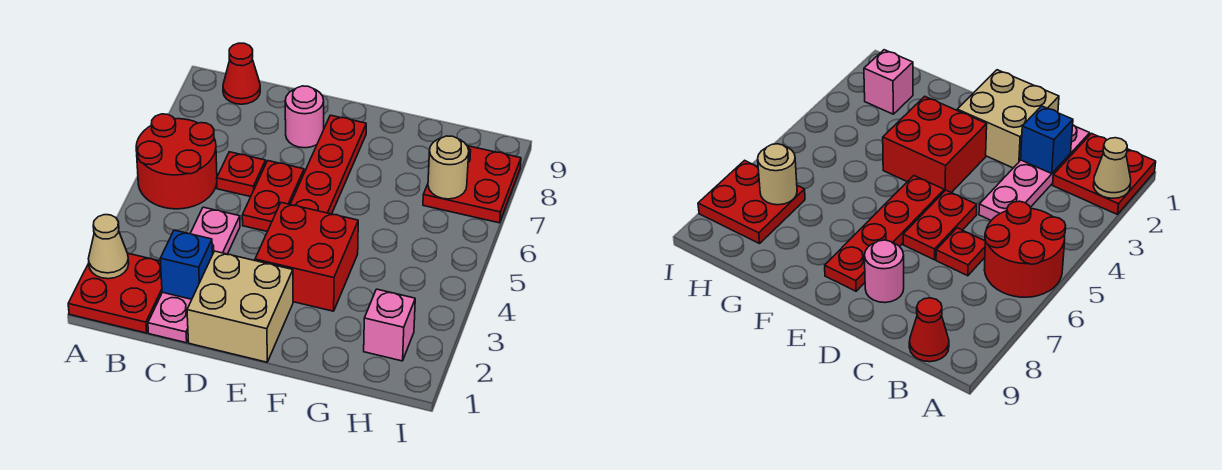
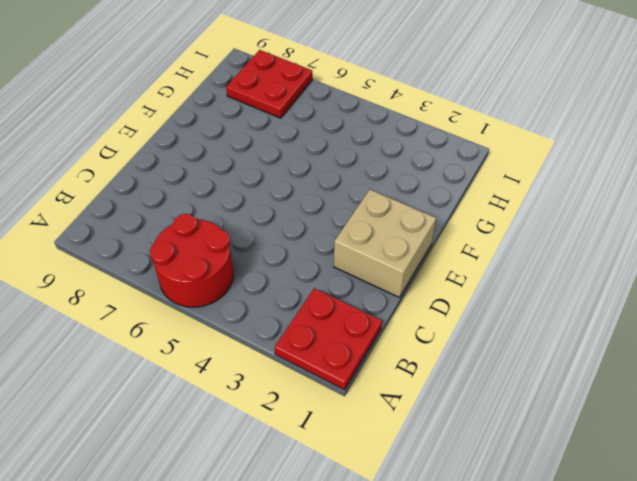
none -> red cone B9 level 1
none -> pink plate C1:C4 level 1
none -> red plate C6 level 1

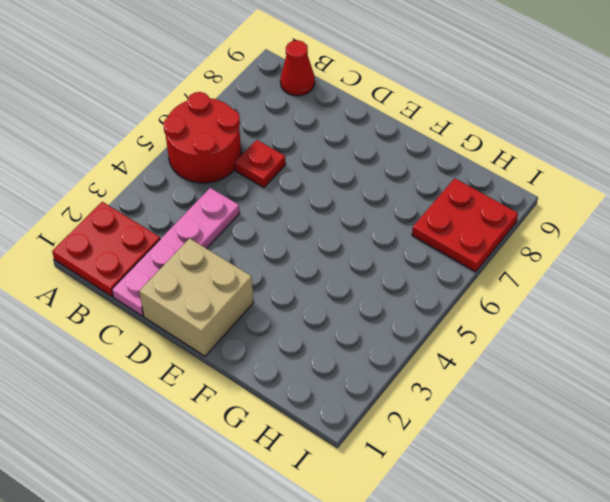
none -> red plate D5:D6 level 1
none -> pink round brick D8 level 1
none -> red brick E3:F4 level 1

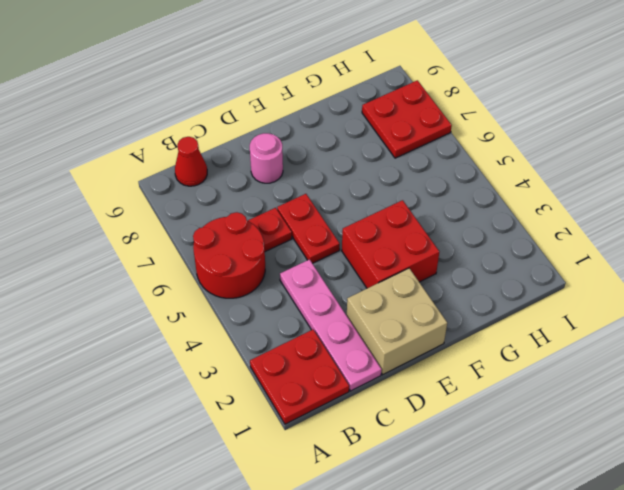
none -> red plate E5:E8 level 1
none -> pink brick H2 level 1
none -> tan cone A2 level 2

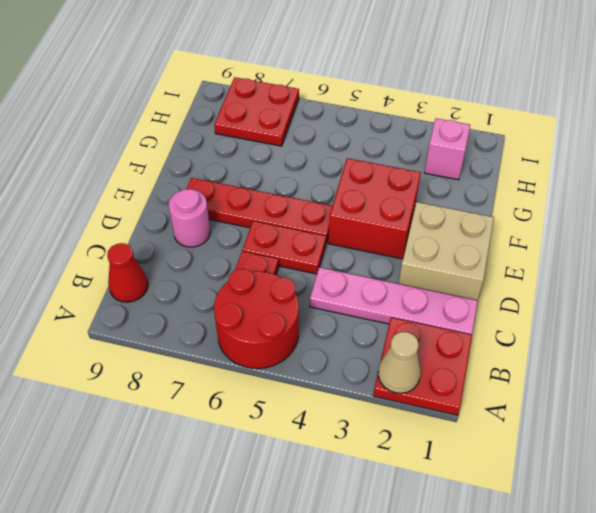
none -> blue brick C2 level 2
none -> tan round brick H7 level 2

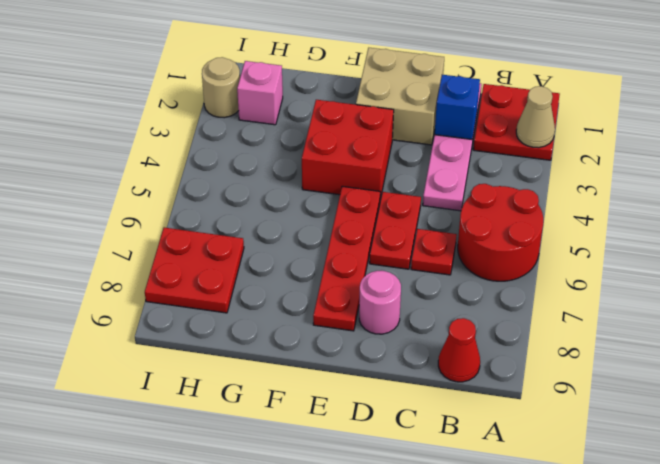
tan round brick I2 level 1 -> tan round brick H7 level 2

